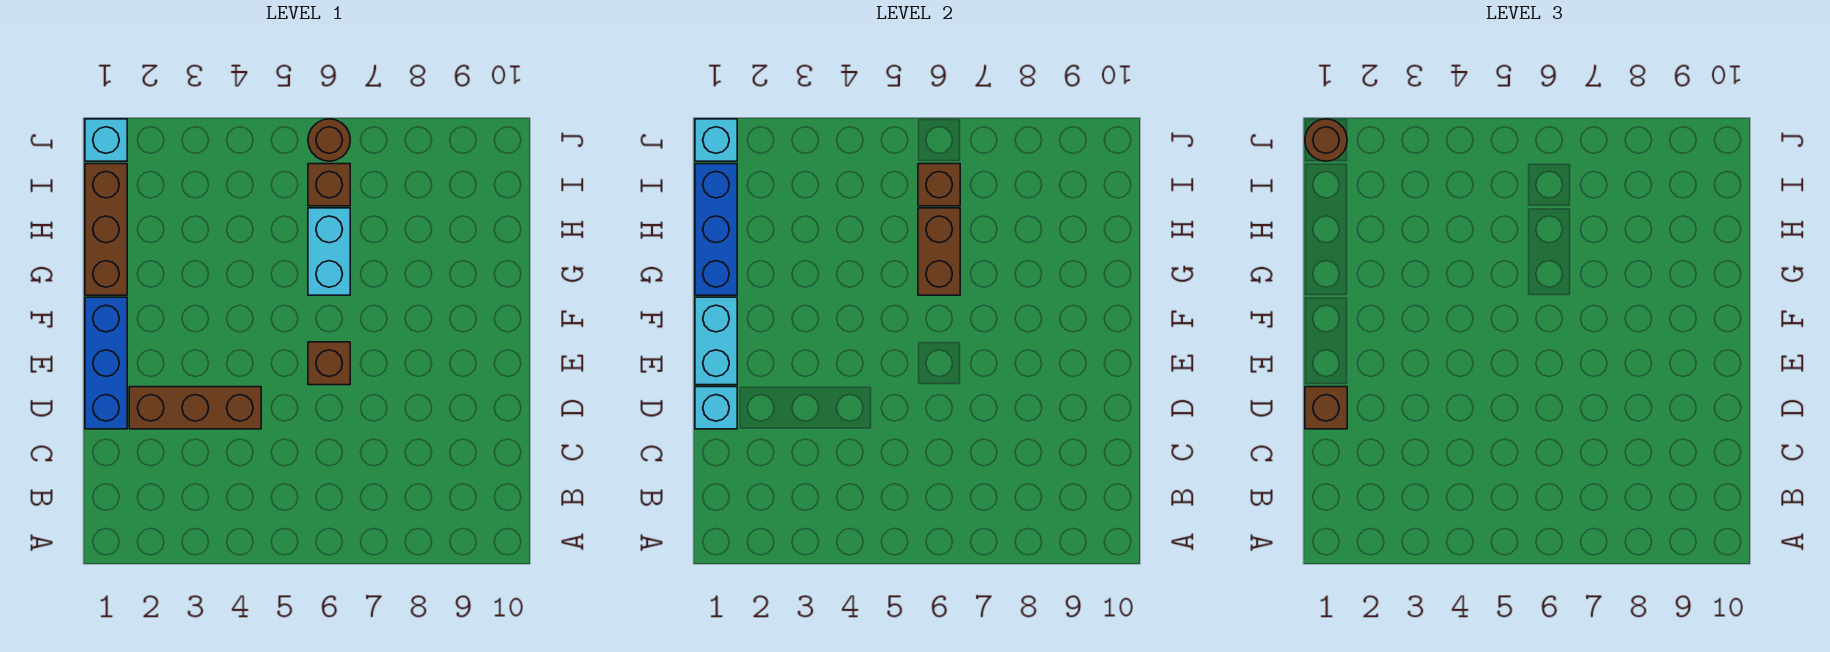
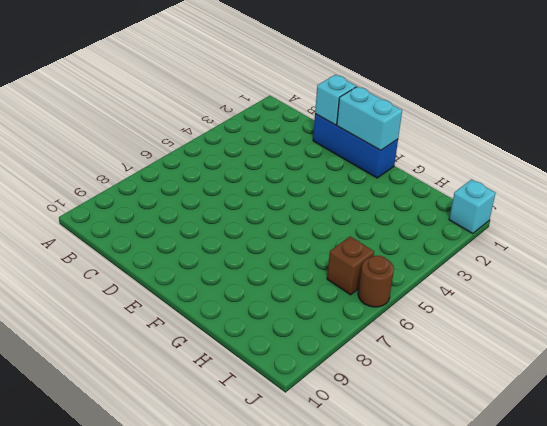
none -> brown brick D2:D4 level 1
none -> brown brick E6 level 1
none -> brown brick G1:I1 level 1

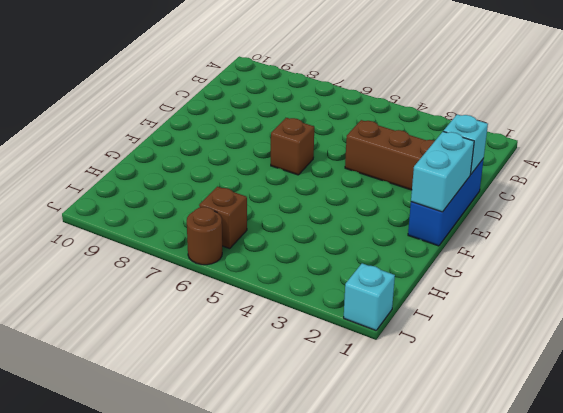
none -> brown brick G1:I1 level 1
none -> cyan brick G6:H6 level 1
none -> blue brick G1:I1 level 2

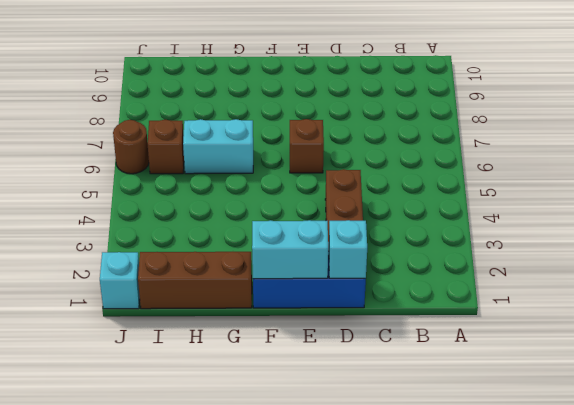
none -> blue brick G1:I1 level 2
none -> brown brick G6:H6 level 2
none -> brown brick I6 level 2

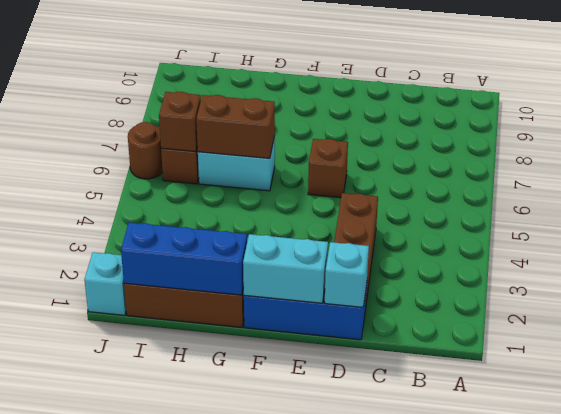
none -> cyan brick J1 level 2
none -> brown brick D1 level 3
none -> brown round brick J1 level 3

